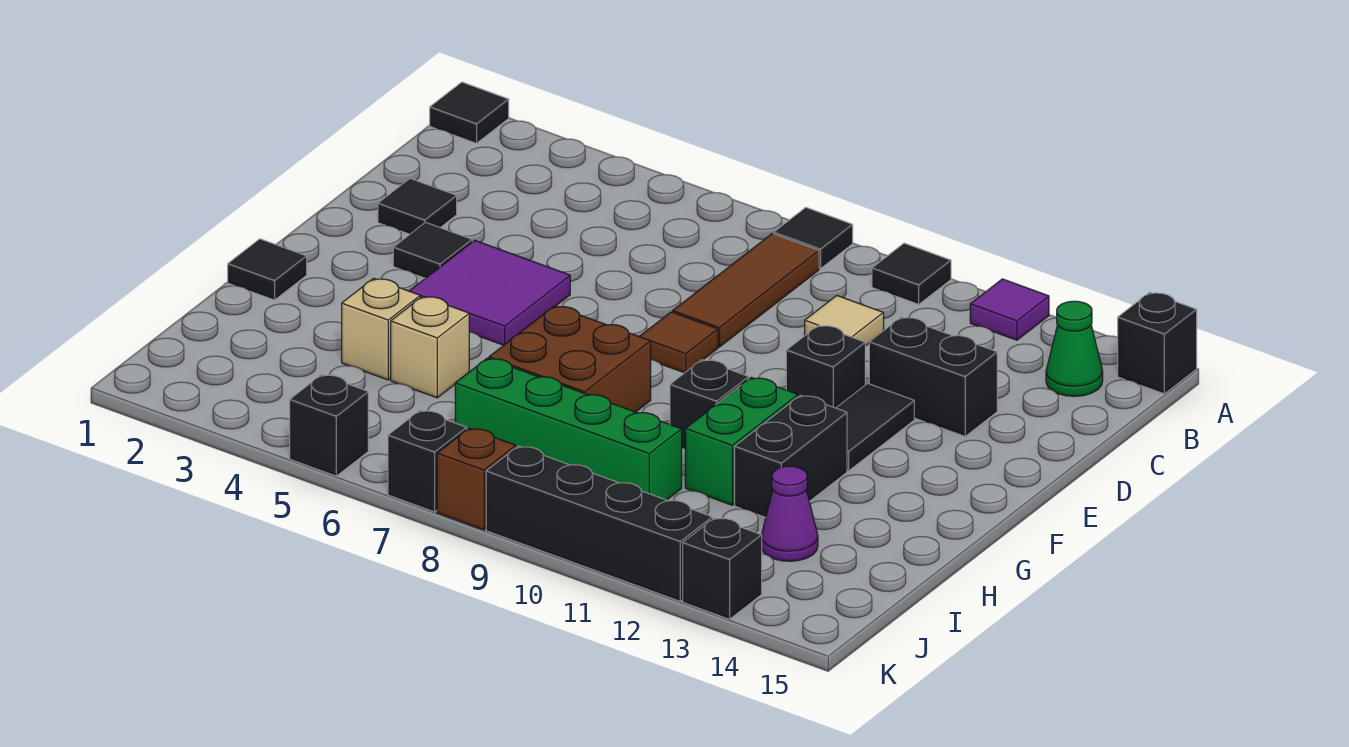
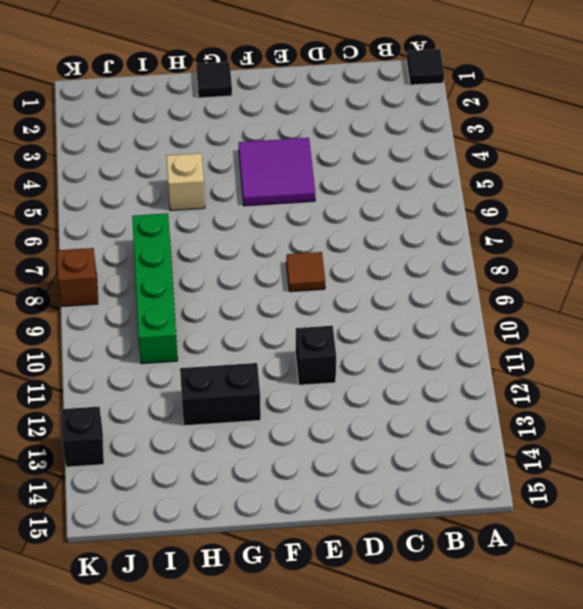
none -> black tile A8 level 1
none -> black tile A10 level 1
none -> purple tile A12 level 1

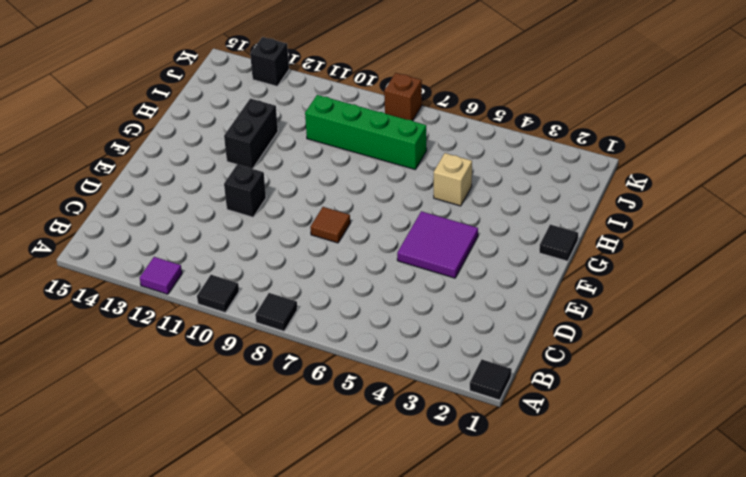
none -> black brick A15 level 1
none -> brown tile B8:D8 level 1
none -> green cone B14 level 1

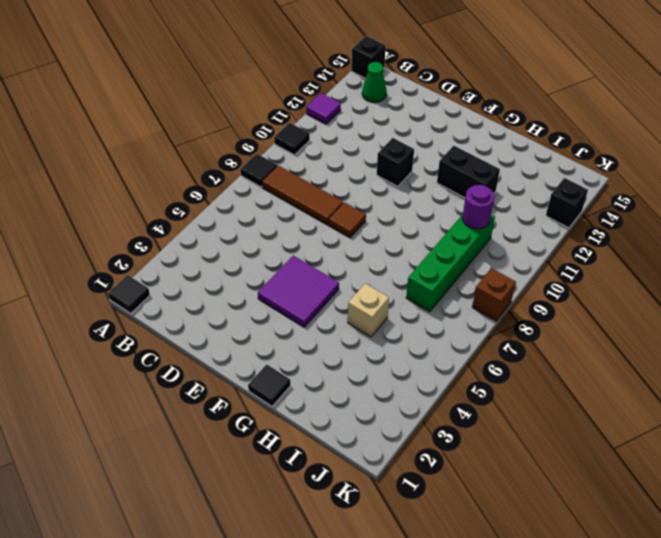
purple round brick I10 level 2 -> none
none -> tan tile C10 level 1
none -> black tile D2 level 1
none -> black brick D12:D13 level 1

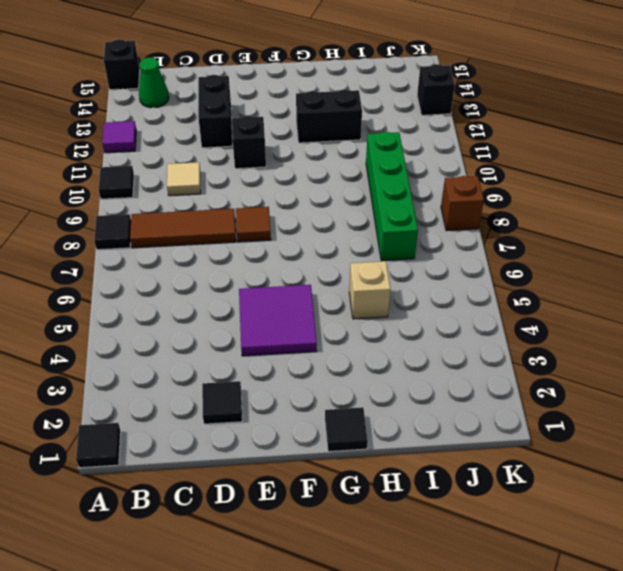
none -> black tile E3 level 1
none -> black tile E12:F12 level 1
none -> brown brick G7:H8 level 1

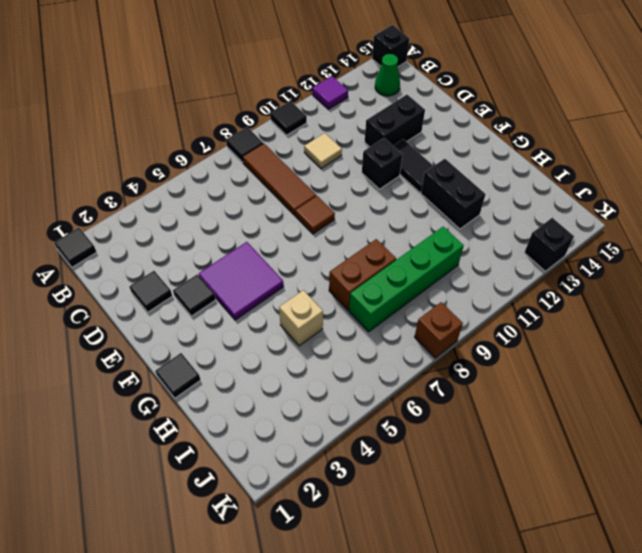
brown brick H7:H8 level 1 -> brown brick G7:H8 level 1
none -> black brick G10 level 1
none -> green brick G11:H11 level 1
none -> tan brick H4 level 1

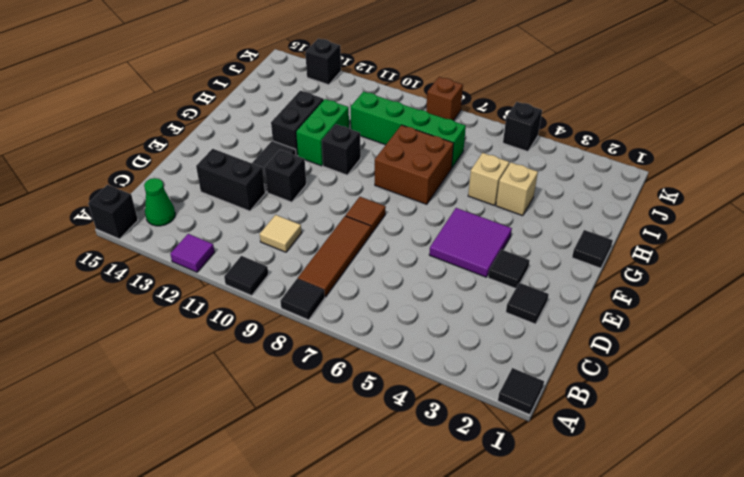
none -> purple cone I13 level 1
none -> black brick K7 level 1
none -> black brick K9:K12 level 1

